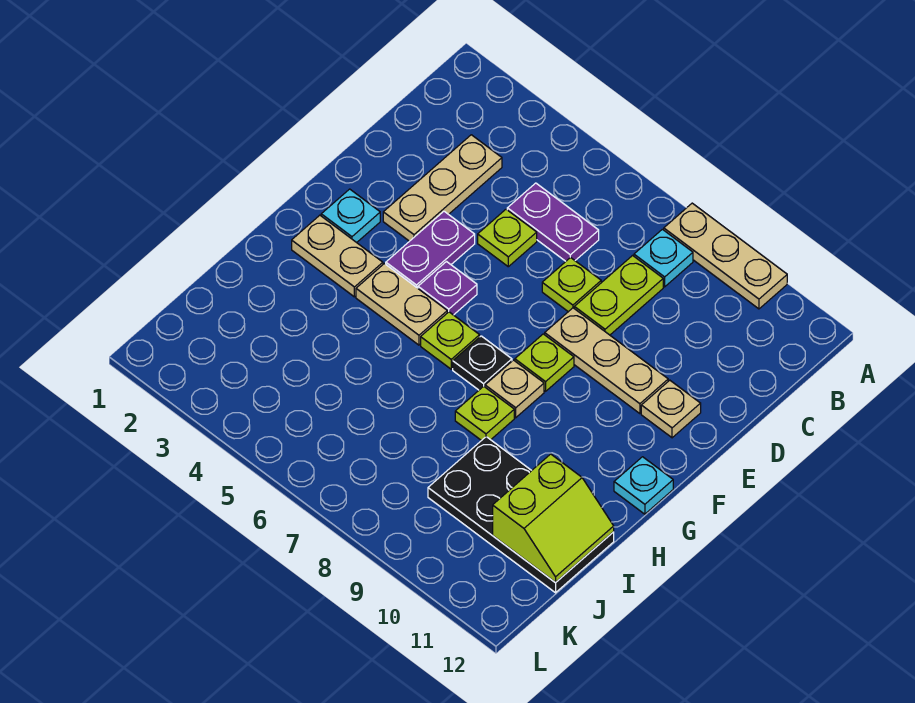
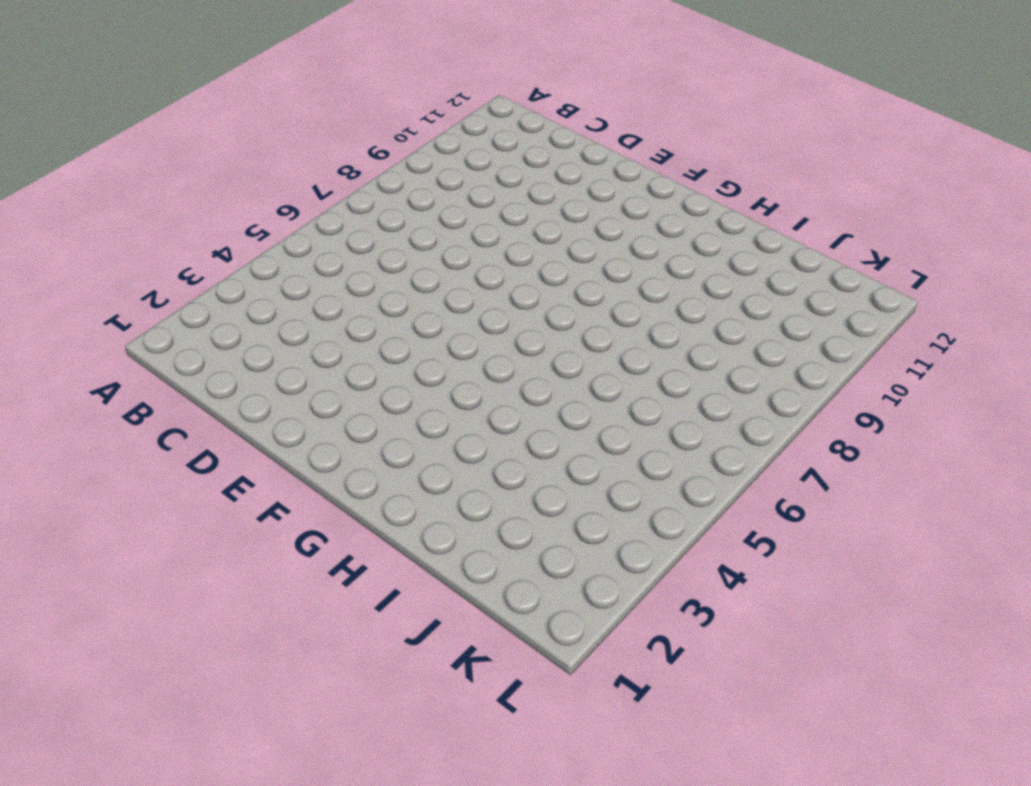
none -> tan plate A8:A10 level 1
none -> cyan plate B8 level 1
none -> tan plate C3:E3 level 1

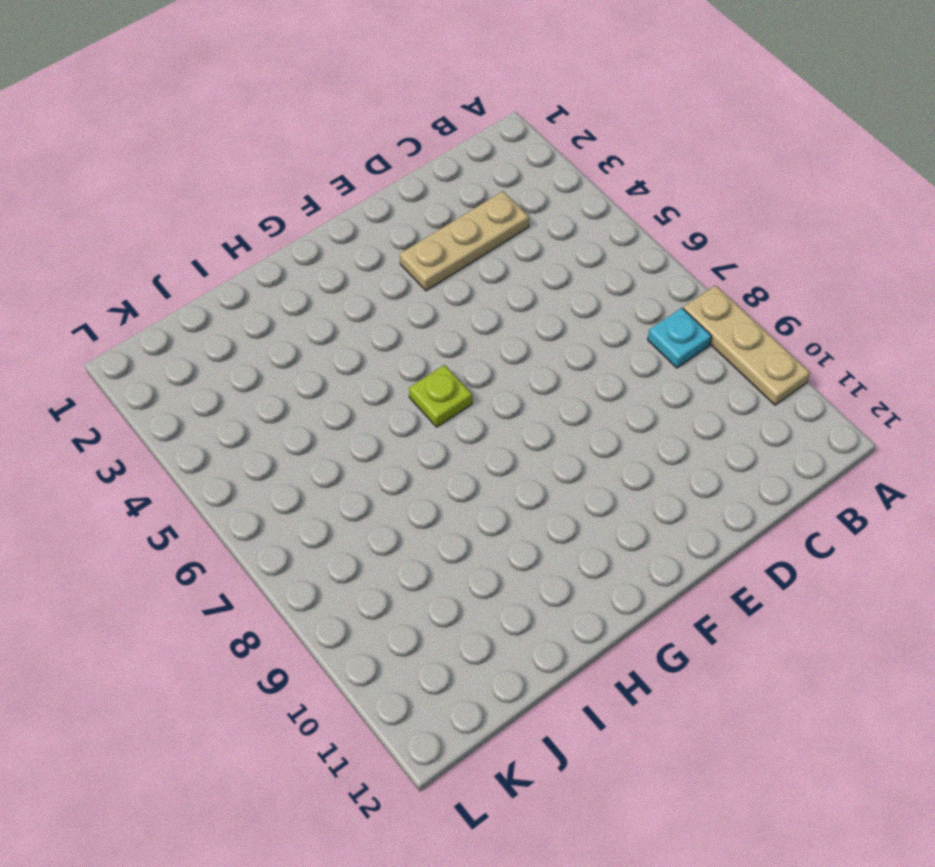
none -> purple plate C5:C6 level 1
none -> lime plate C8:D8 level 1
none -> lime plate D5 level 1

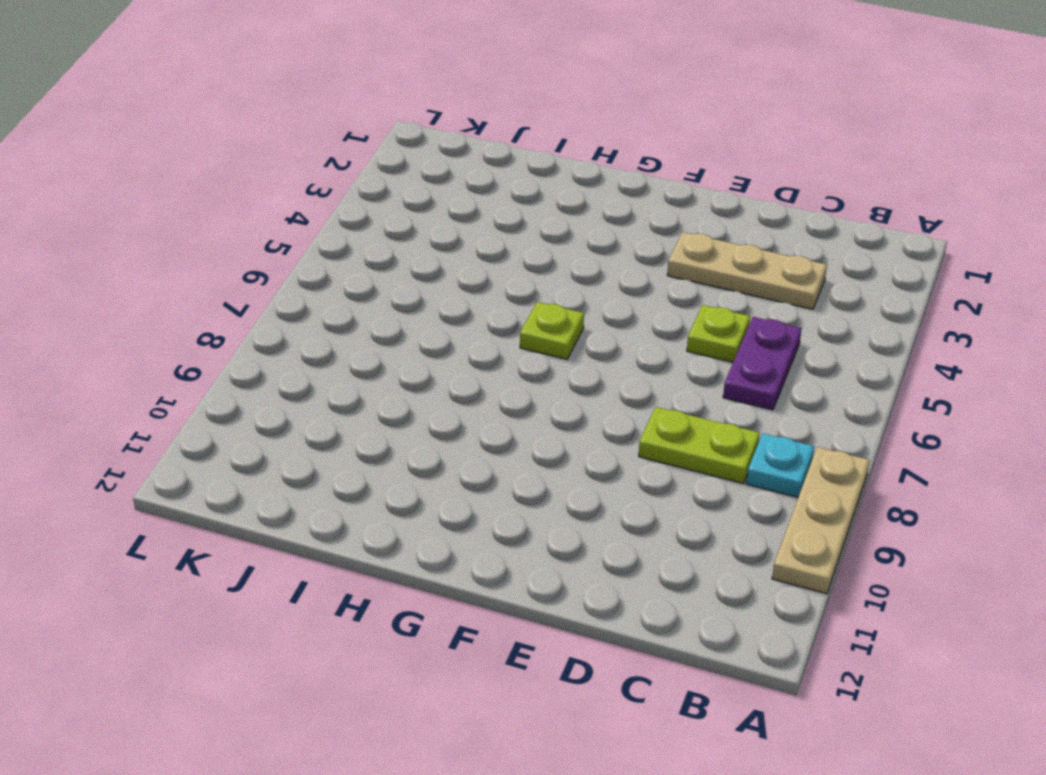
none -> lime plate D7 level 1
none -> purple plate E4:F4 level 1
none -> tan plate E8:E10 level 1

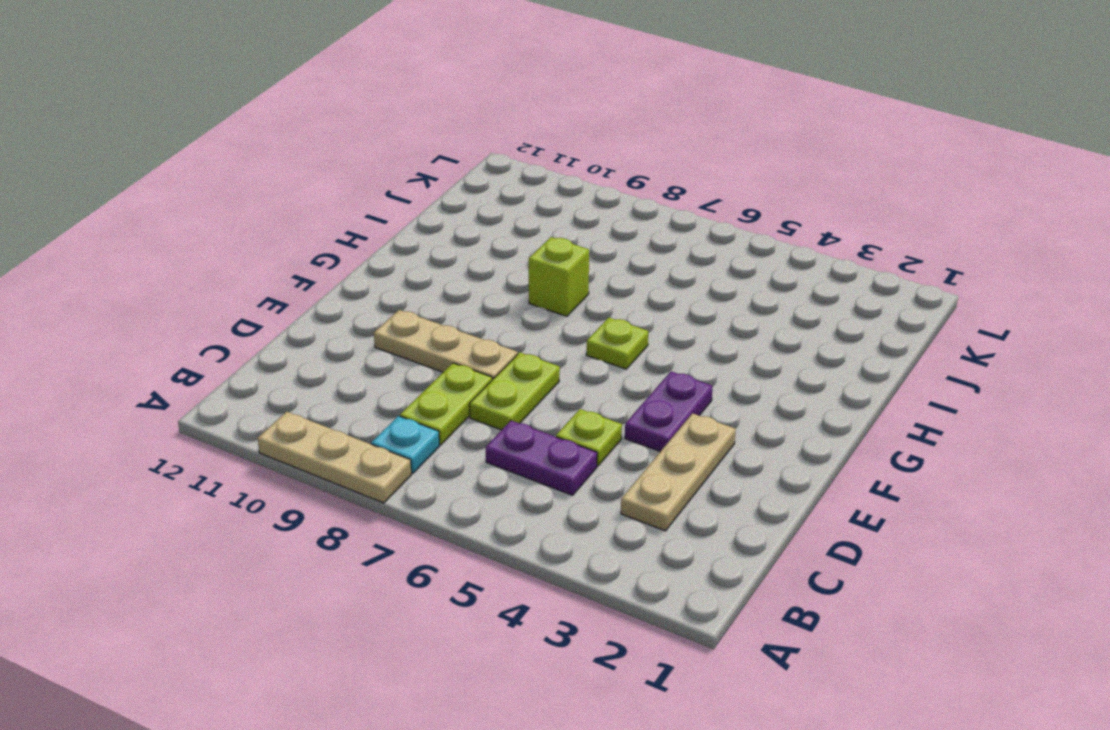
lime plate D7:E7 level 1 -> lime plate D7 level 1
lime brick H8 level 1 -> lime plate H8 level 1
none -> tan plate E11 level 1
none -> cyan plate F2 level 1
none -> purple plate F5 level 1

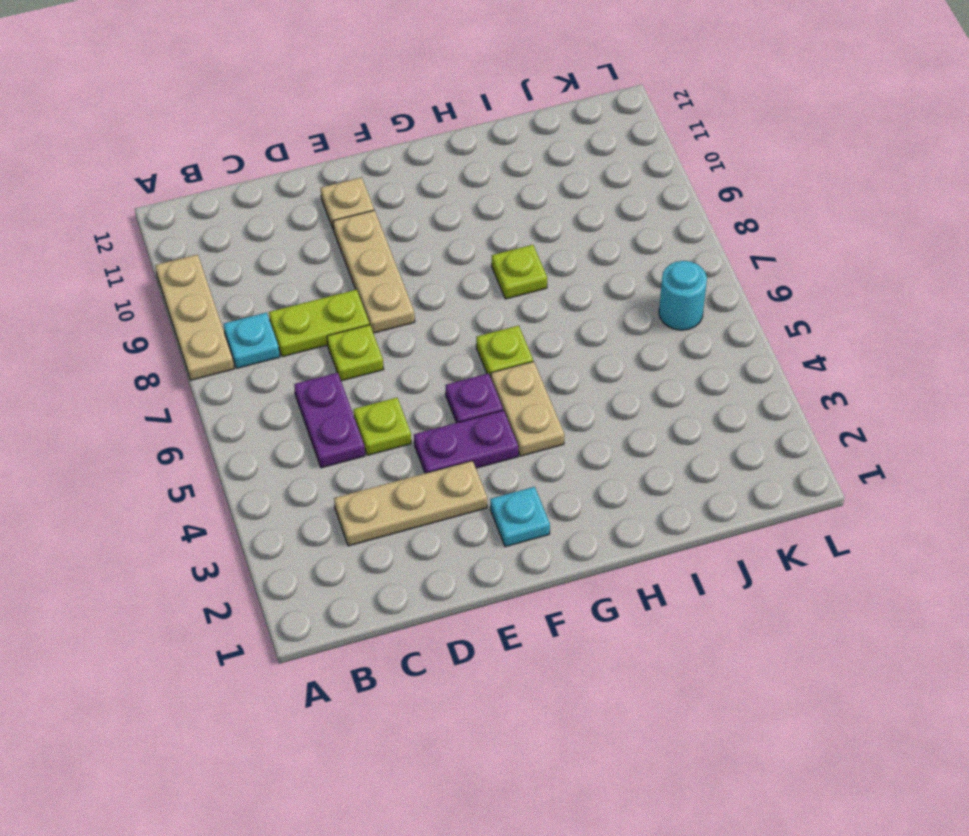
cyan round brick K6 level 1 -> none
none -> lime plate F8 level 1
none -> tan plate G2:G3 level 1
none -> black plate G7 level 1

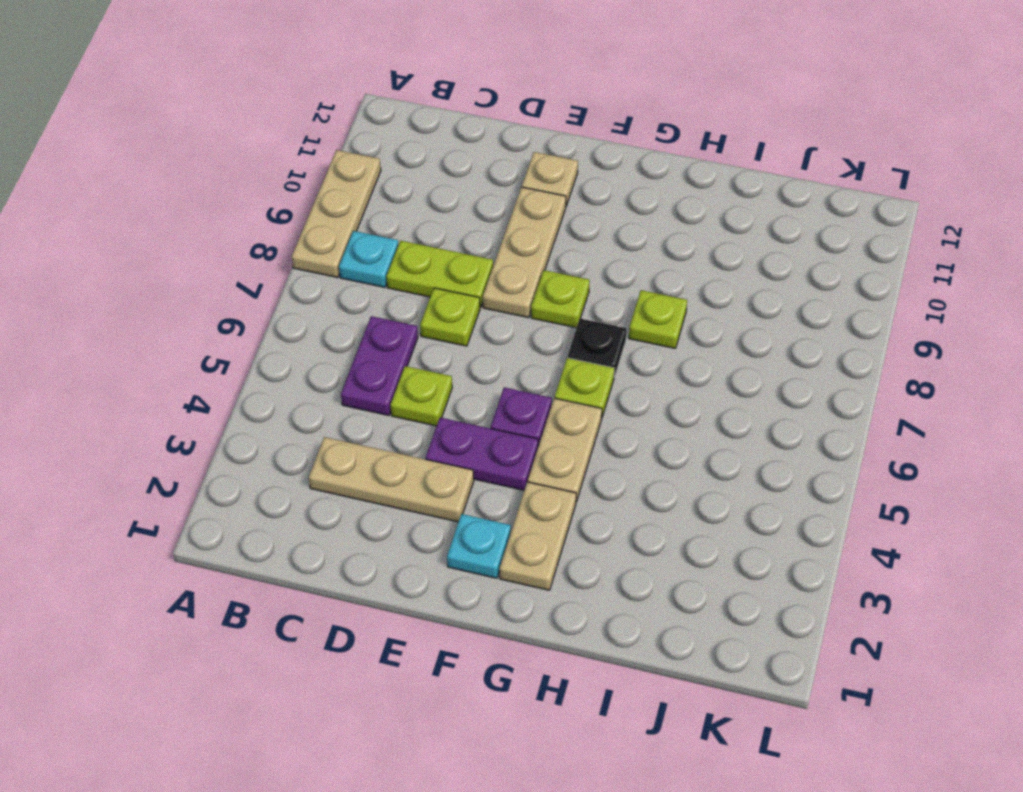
none -> tan plate G8 level 1
none -> cyan plate G12 level 1
none -> black plate I9:J12 level 1

